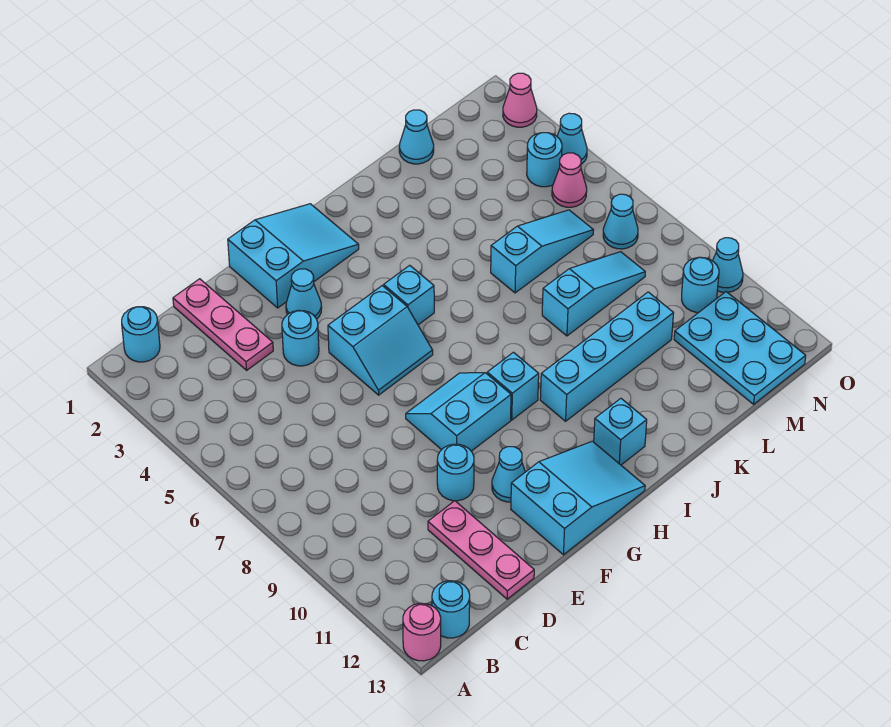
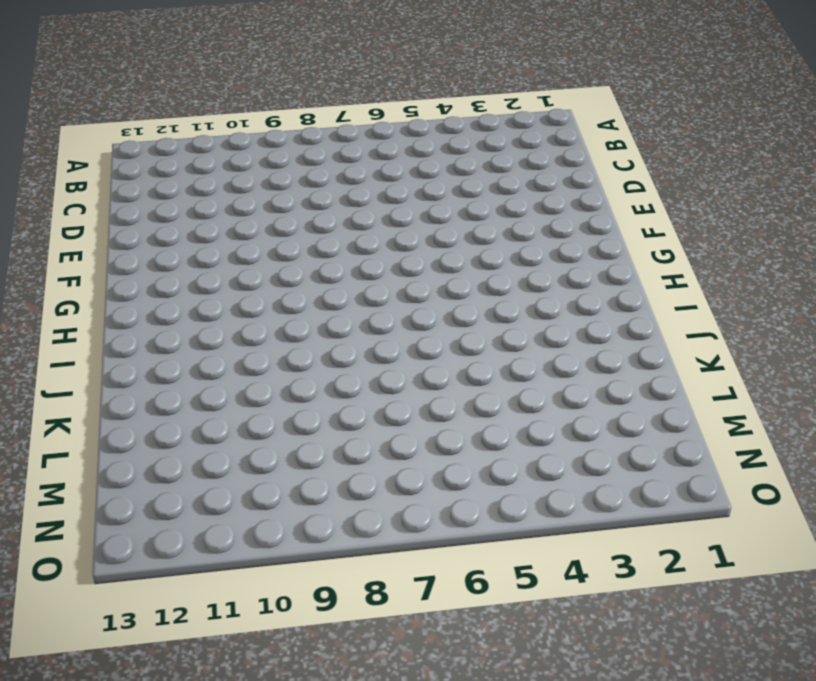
none -> pink round brick A13 level 1
none -> cyan round brick B1 level 1
none -> cyan round brick B13 level 1

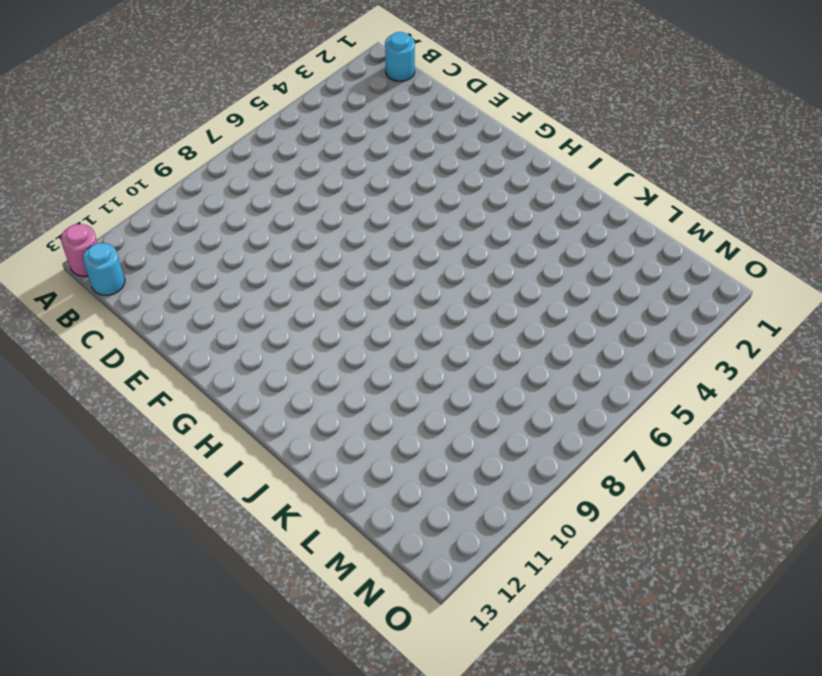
none -> pink plate D1:D3 level 1
none -> pink plate D11:D13 level 1
none -> cyan round brick E4 level 1

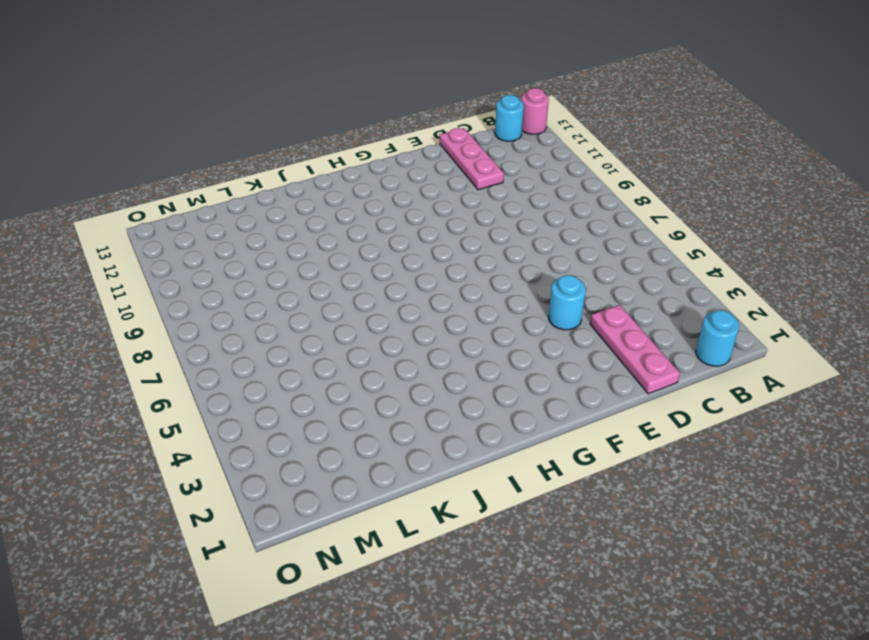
none -> cyan round brick E10 level 1
none -> cyan slope F1:H2 level 1 top F
none -> cyan cone F3 level 1

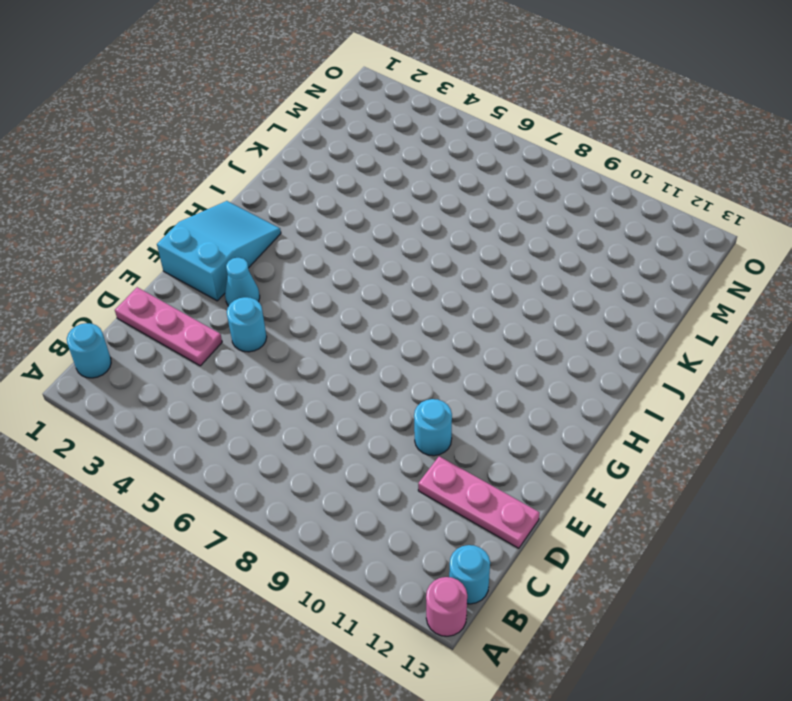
none -> cyan slope F5:G6 level 1 top 5
none -> cyan slope F8:G9 level 1 top 9
none -> cyan cone F11 level 1

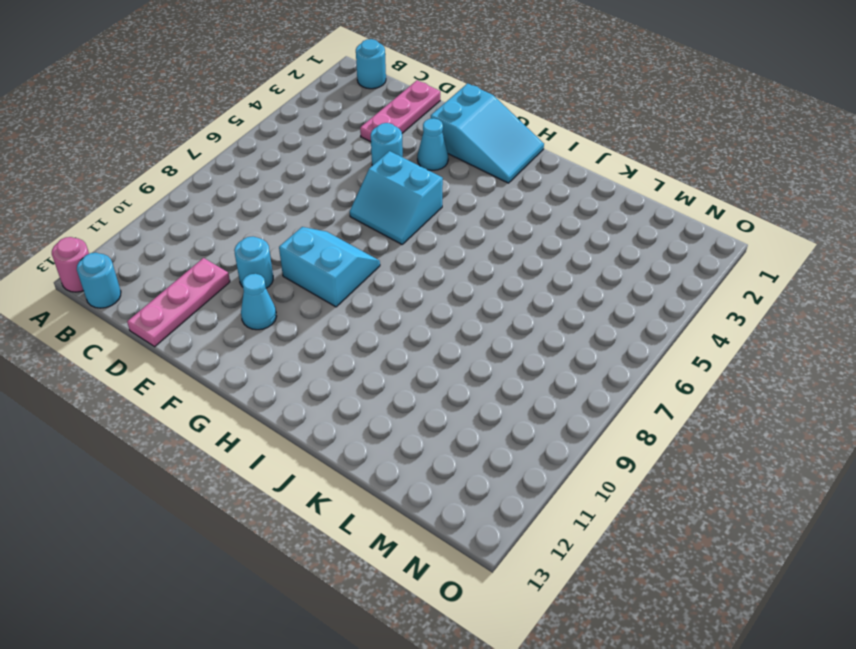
none -> cyan slope F12:H13 level 1 top F
none -> cyan brick H5 level 1
none -> cyan brick H9 level 1

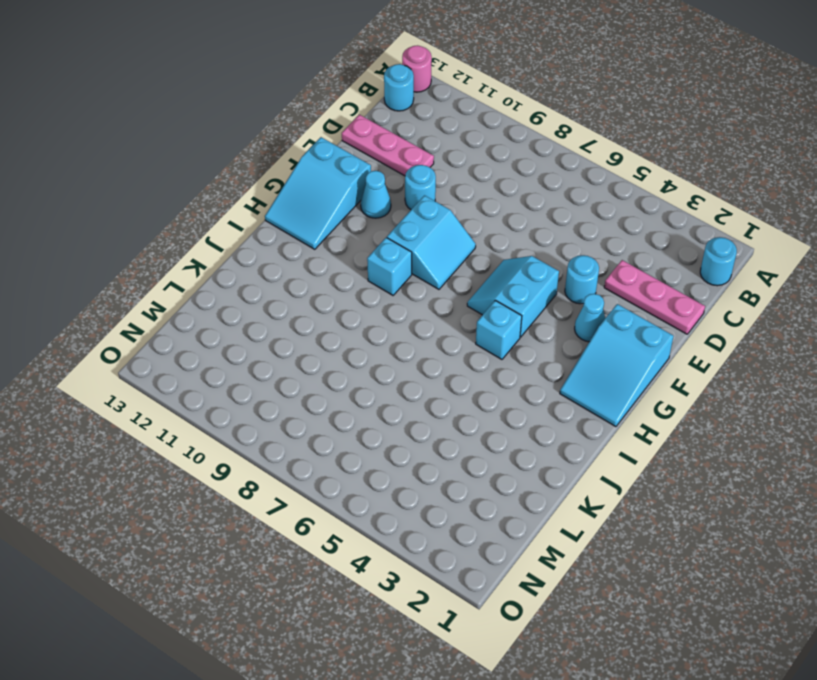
none -> cyan brick I10:L10 level 1
none -> cyan brick I12 level 1
none -> cyan slope K6:M6 level 1 top K

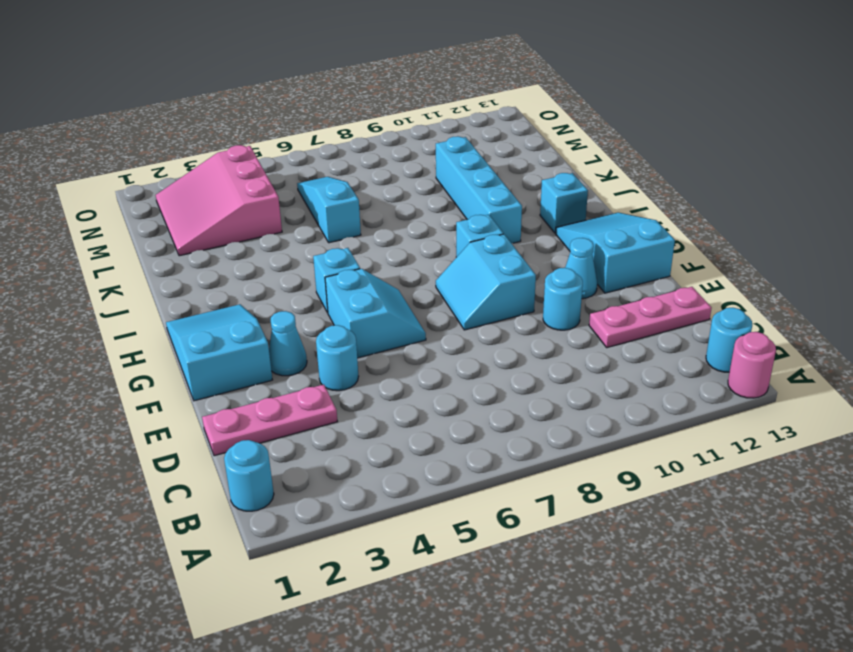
pink slope L2:N4 level 1 top 4 -> cyan round brick N4 level 1
none -> cyan slope K8:M8 level 1 top K
none -> cyan cone L1 level 1
none -> cyan plate M11:N13 level 1

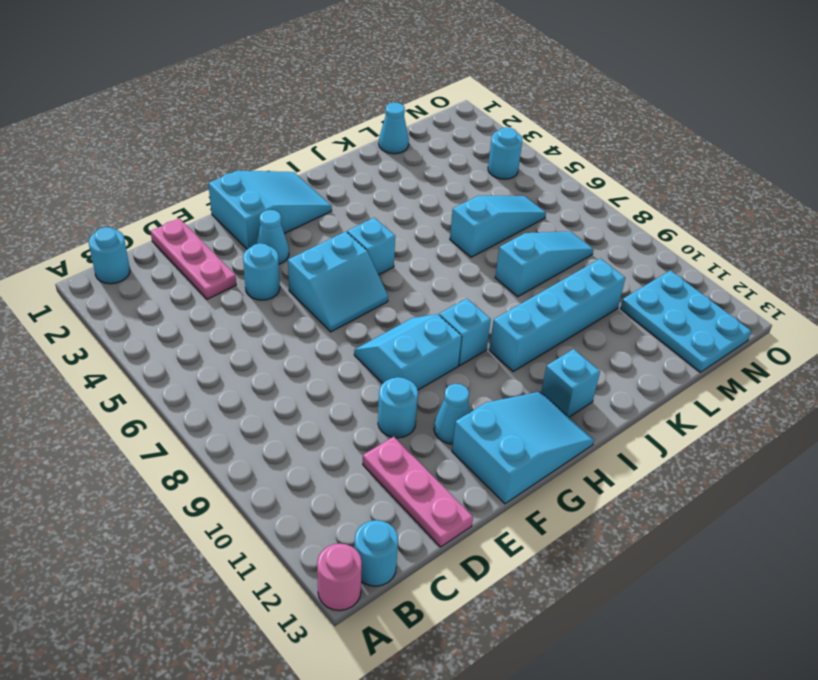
none -> pink cone N5 level 1
none -> cyan cone N7 level 1
none -> cyan round brick N10 level 1

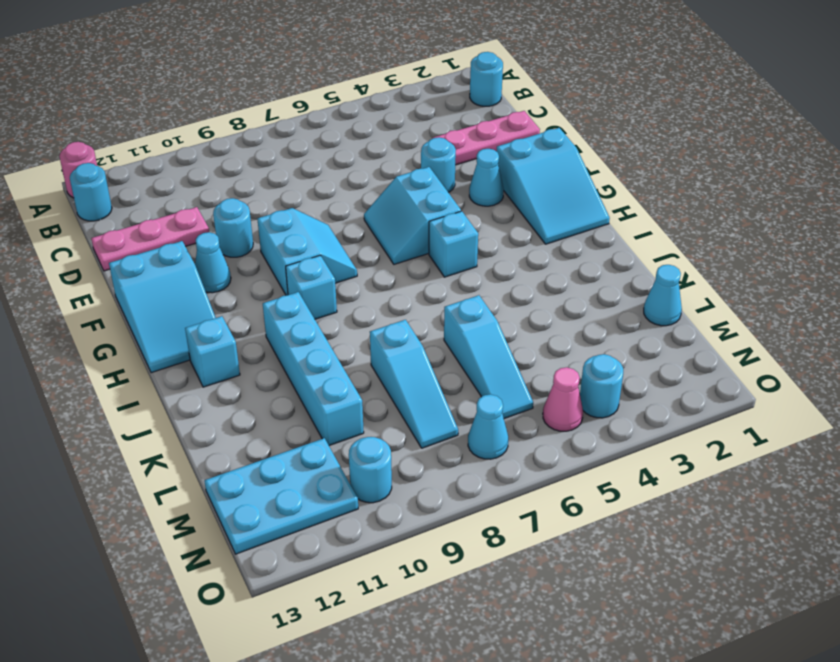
none -> pink cone O2 level 1
none -> cyan cone O4 level 1
none -> cyan cone O10 level 1

